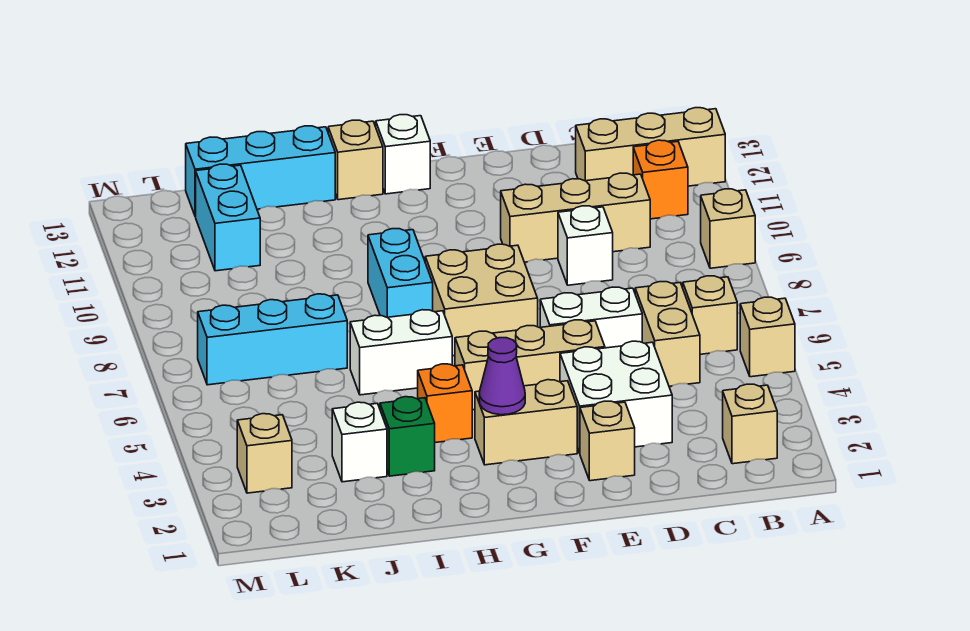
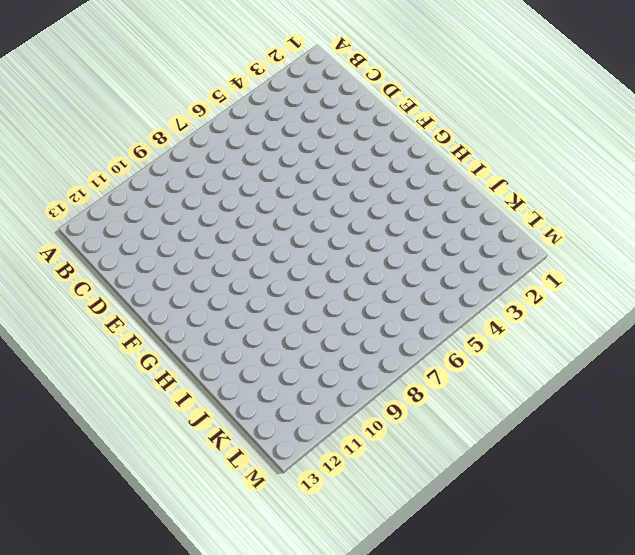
none -> tan brick A5 level 1
none -> tan brick A9 level 1
none -> tan brick A12:C12 level 1

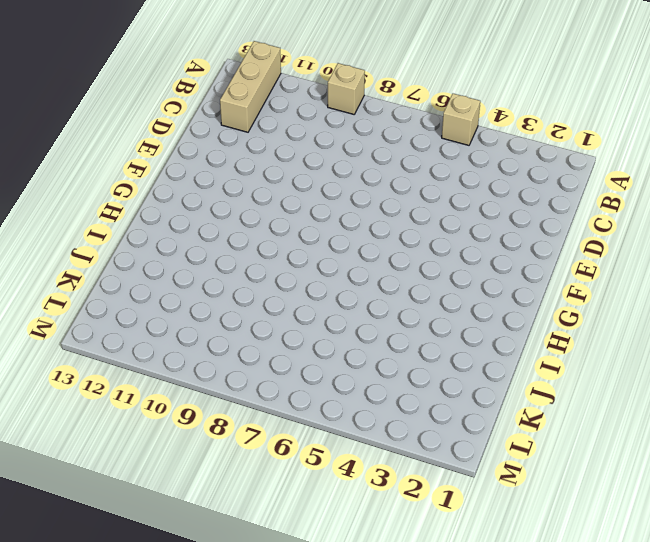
none -> tan brick B2 level 1
none -> tan brick B6 level 1
none -> orange brick B11 level 1

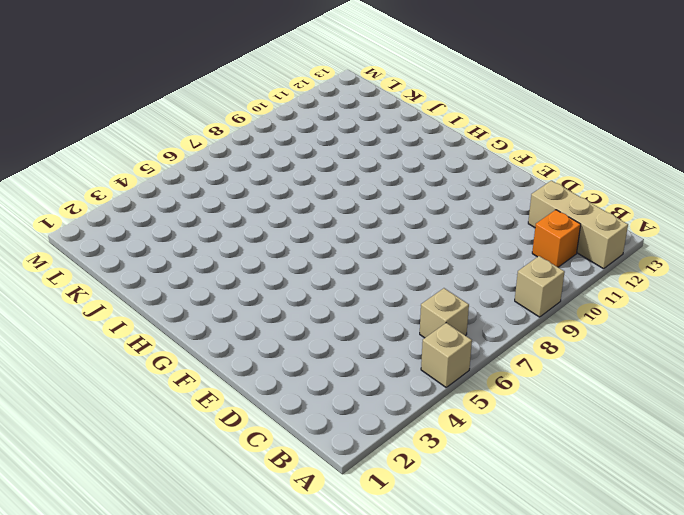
none -> tan brick B2 level 1
none -> tan brick C5:C6 level 1
none -> tan brick C10:E10 level 1

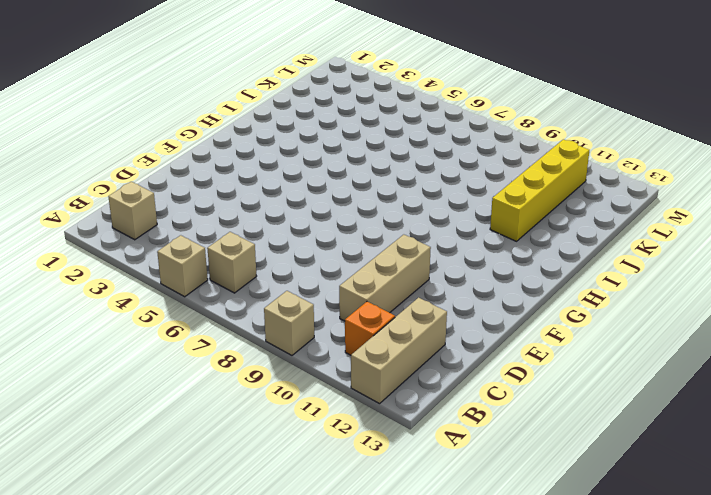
yellow brick I11:L11 level 1 -> cyan brick K11:K12 level 1
none -> tan brick C5:C6 level 1
none -> white brick D3:E4 level 1
none -> white brick D6:E6 level 1

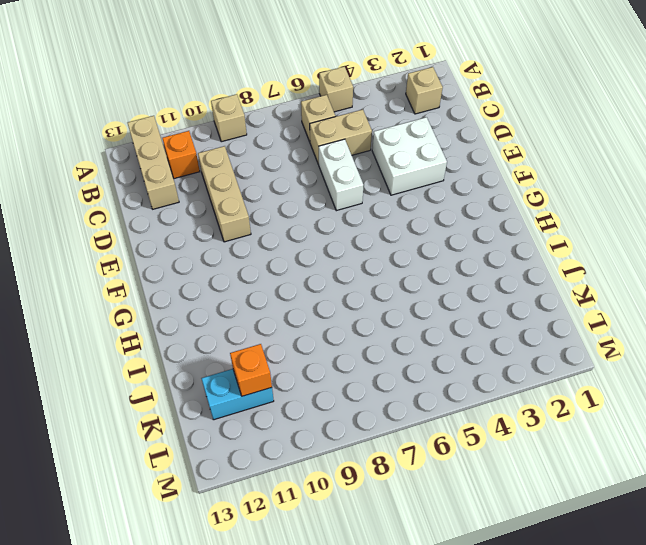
orange brick K11 level 2 -> orange brick H4 level 1
none -> white brick D9 level 1
none -> tan brick E2 level 1
none -> tan brick E5:G5 level 1

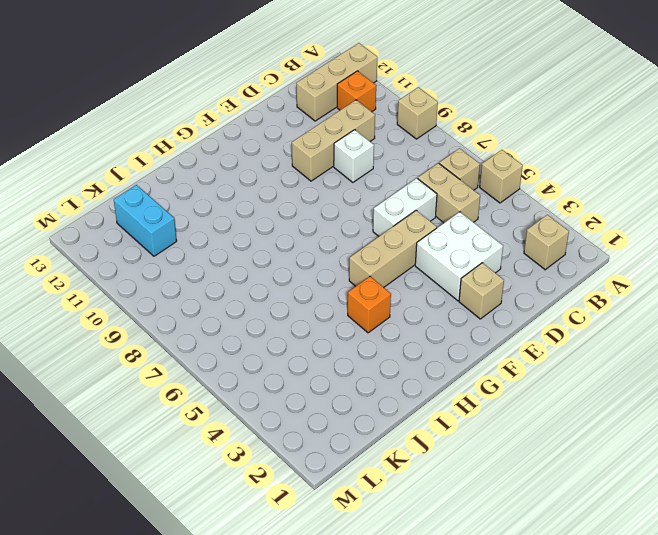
none -> tan brick F3:G3 level 1
none -> tan brick F7:G8 level 1
none -> white brick G13 level 1

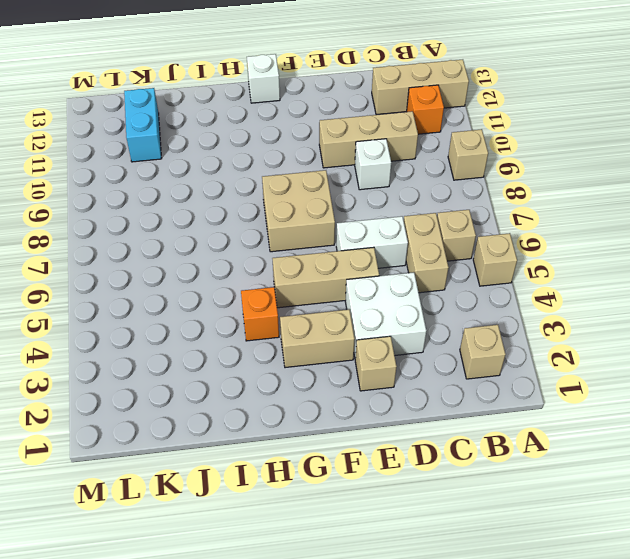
none -> white brick H6:I6 level 1
none -> cyan brick H8:H9 level 1
none -> tan brick H13 level 1

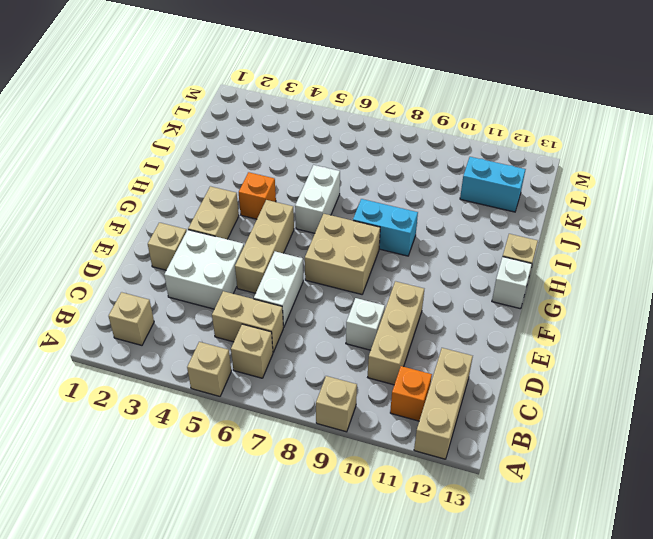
none -> green brick I3 level 1
none -> cyan brick I13:K13 level 1
none -> white brick J3 level 1

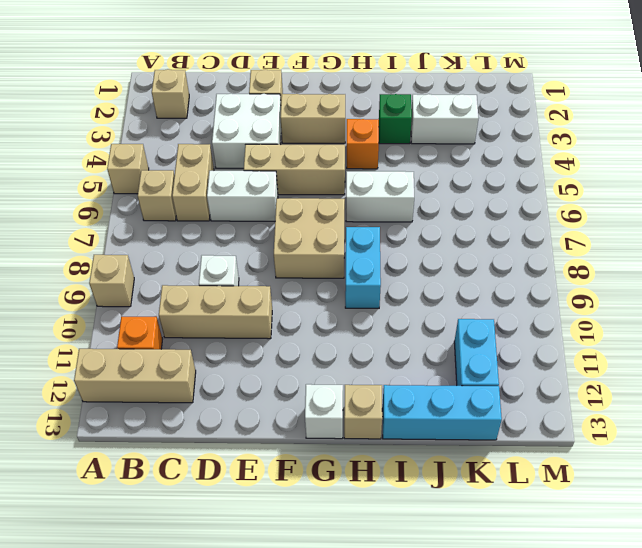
white brick J3:K3 level 1 -> white brick J3 level 1
none -> cyan brick J7:L7 level 1
none -> tan brick L3 level 1
none -> purple cone G3 level 2

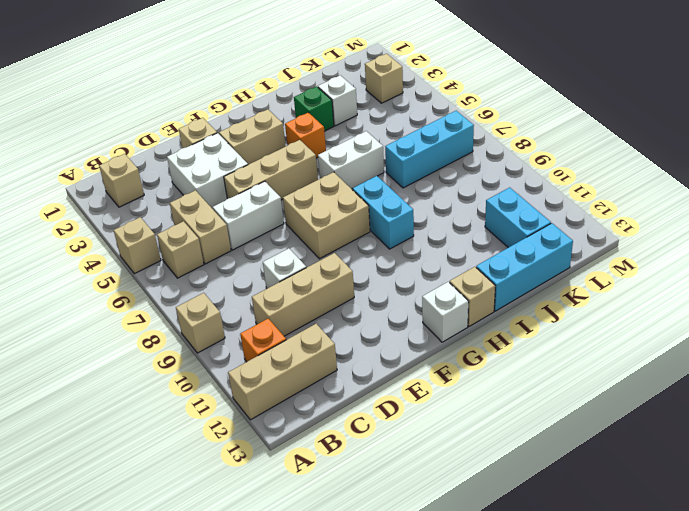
none -> purple cone G3 level 2

